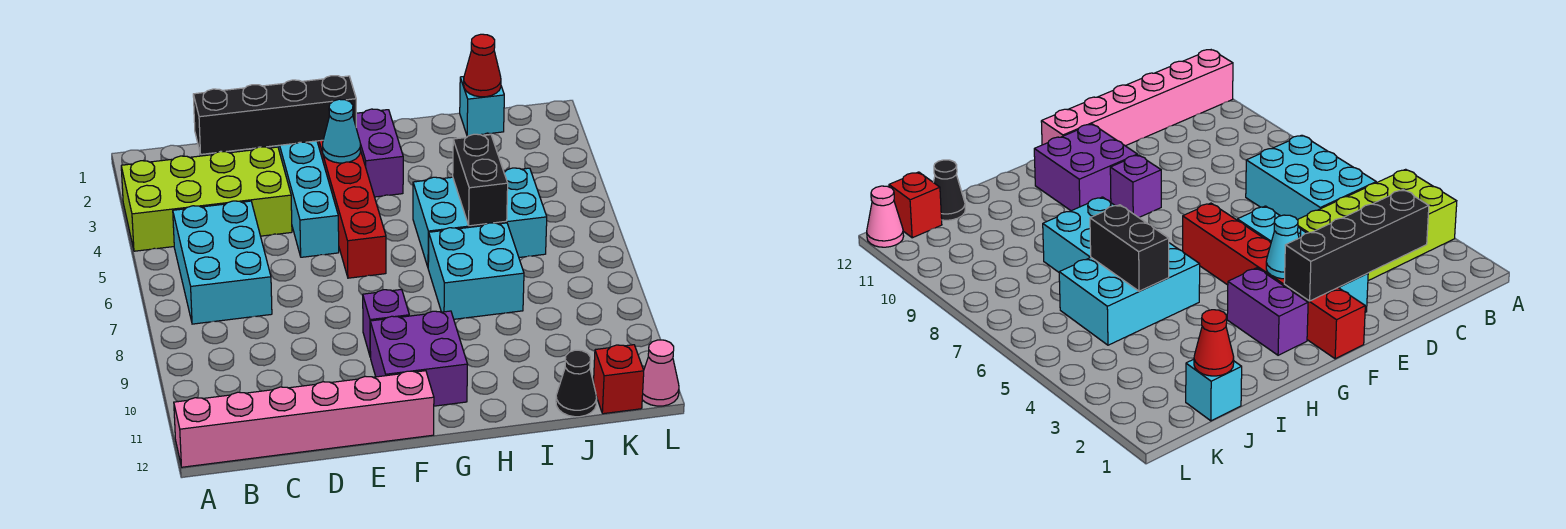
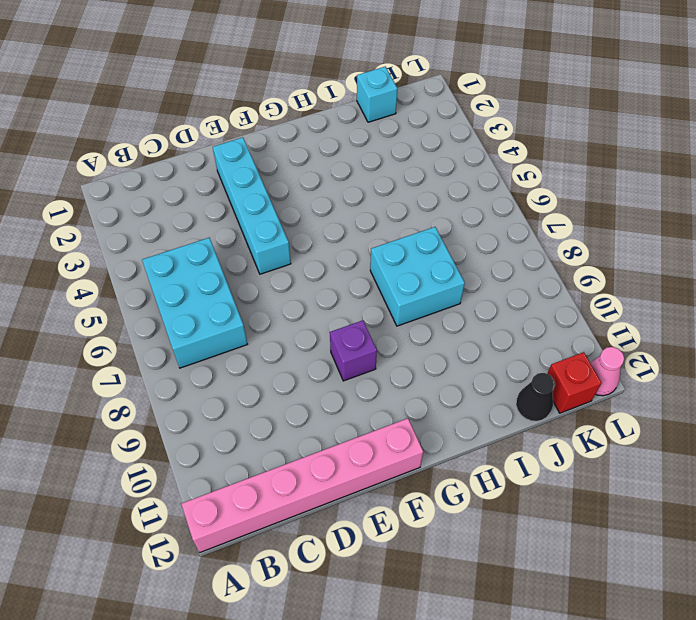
none -> lime brick A3:D4 level 1
none -> red brick F1:F6 level 1
none -> purple brick F10:G11 level 1

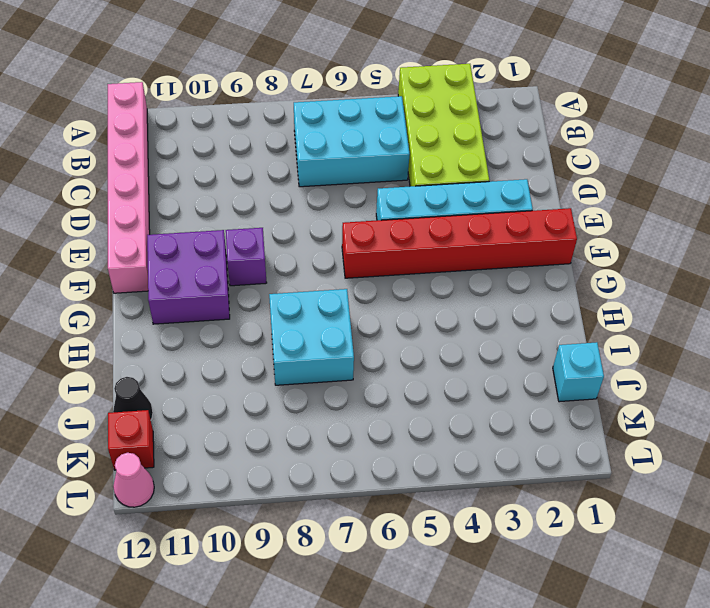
none -> purple brick G2:G3 level 1
none -> cyan brick H5:J6 level 1
none -> black brick C2:F2 level 2

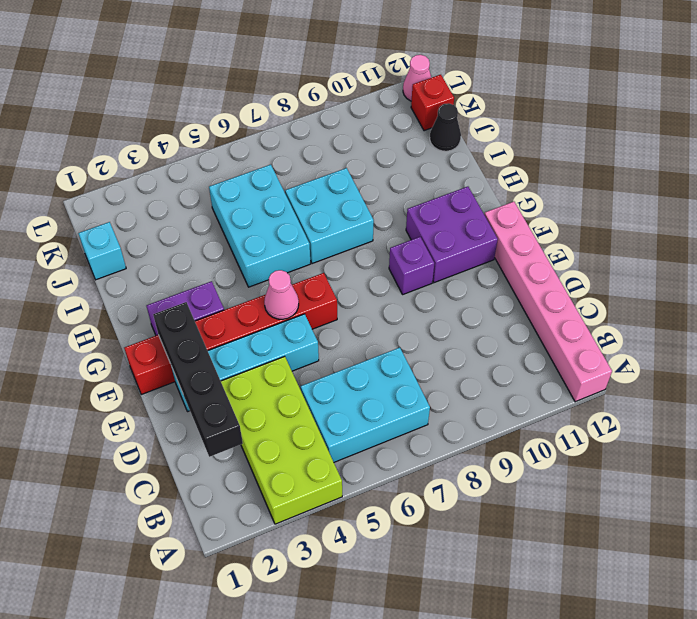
pink cone F5 level 2 -> none
none -> cyan cone F3 level 2
none -> black brick I5:I6 level 2
none -> red cone J1 level 2

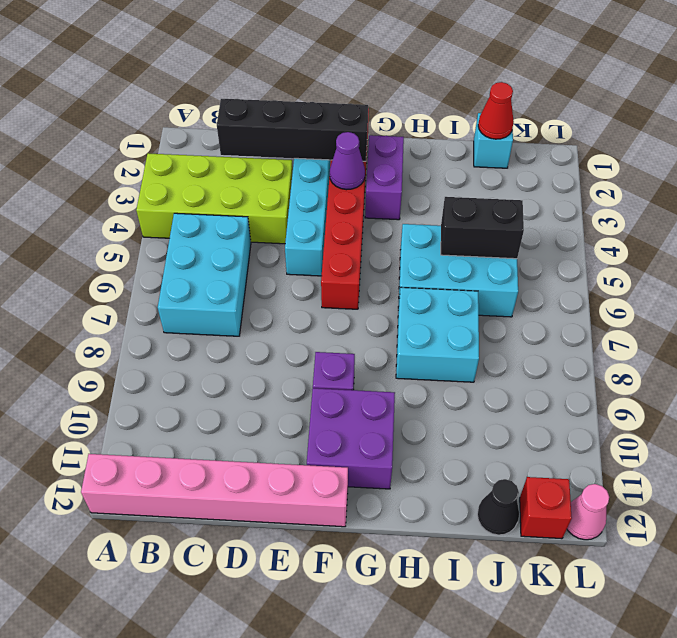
purple cone F3 level 2 -> cyan cone F3 level 2
black brick I5:J5 level 2 -> black brick I5:I6 level 2

